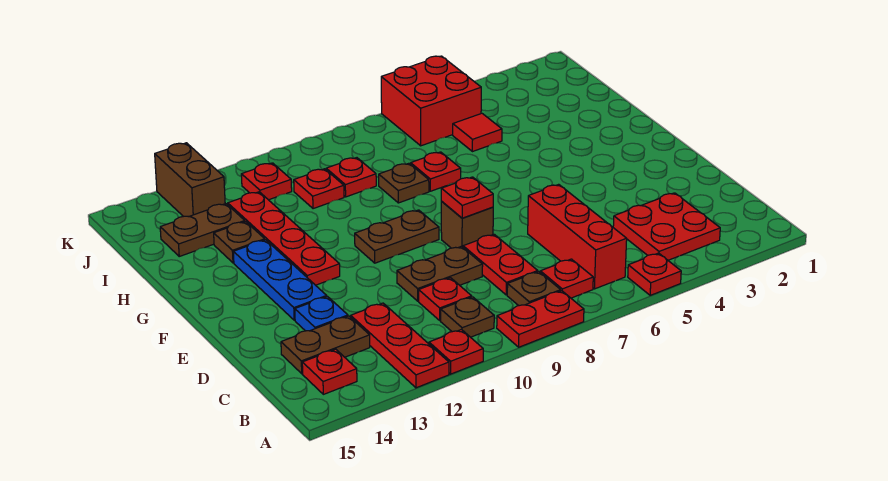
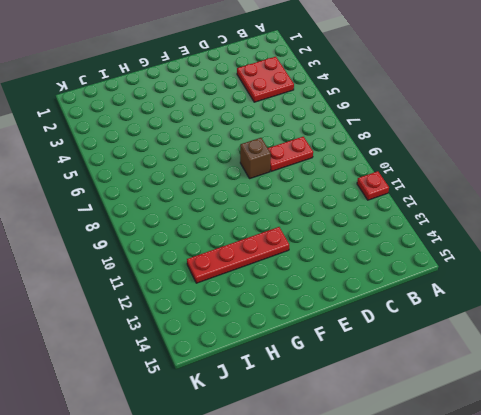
none -> red plate A5 level 1
none -> red plate A8:A9 level 1
none -> red plate A12:C12 level 1
none -> red brick B6:D6 level 1

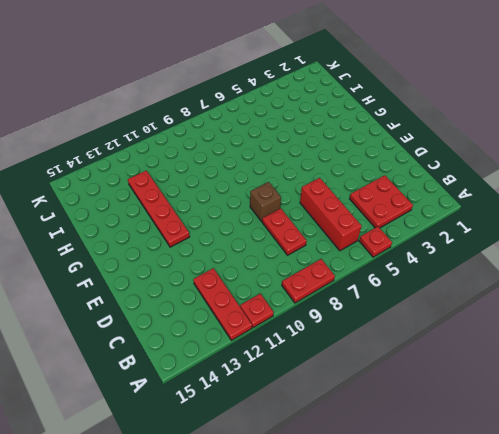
none -> red plate B7 level 1
none -> brown plate B8 level 1
none -> brown plate B10 level 1
none -> red plate B14 level 1

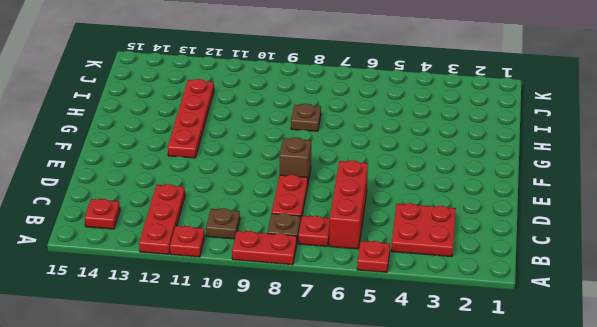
none -> red plate C10 level 1
none -> brown plate C13:C14 level 1
none -> brown plate D9:D10 level 1
none -> blue plate D13 level 1

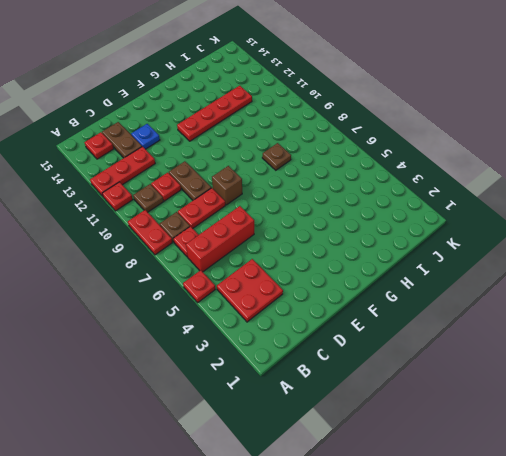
none -> blue plate E13:G13 level 1
none -> brown plate F9:F10 level 1
none -> red plate H7 level 1
none -> brown plate H13 level 1

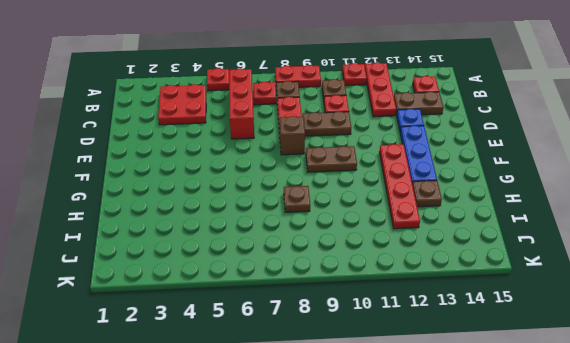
none -> red plate H7 level 1
none -> red tile I5 level 1
none -> red plate I9 level 1
none -> red plate I10 level 1

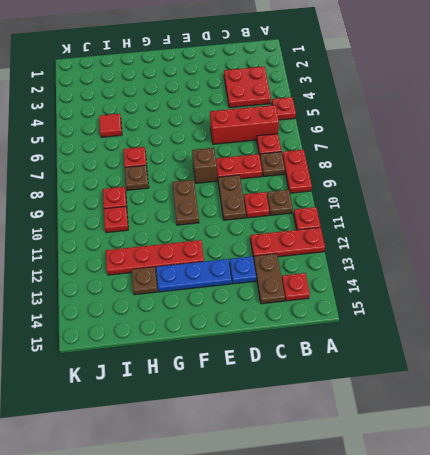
none -> brown plate I13:I14 level 1
none -> red brick J5:K6 level 1
none -> red plate J11 level 1
none -> brown brick J13:K13 level 1

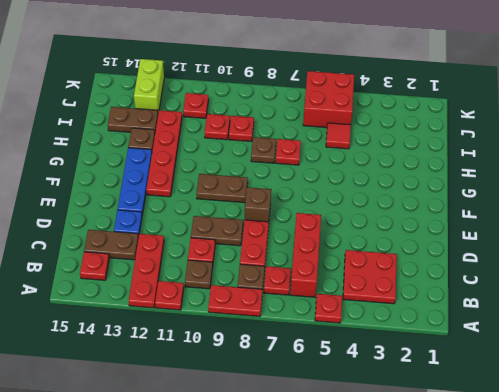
lime brick J13:K13 level 1 -> brown brick J13:K13 level 1
none -> red plate E8 level 2

